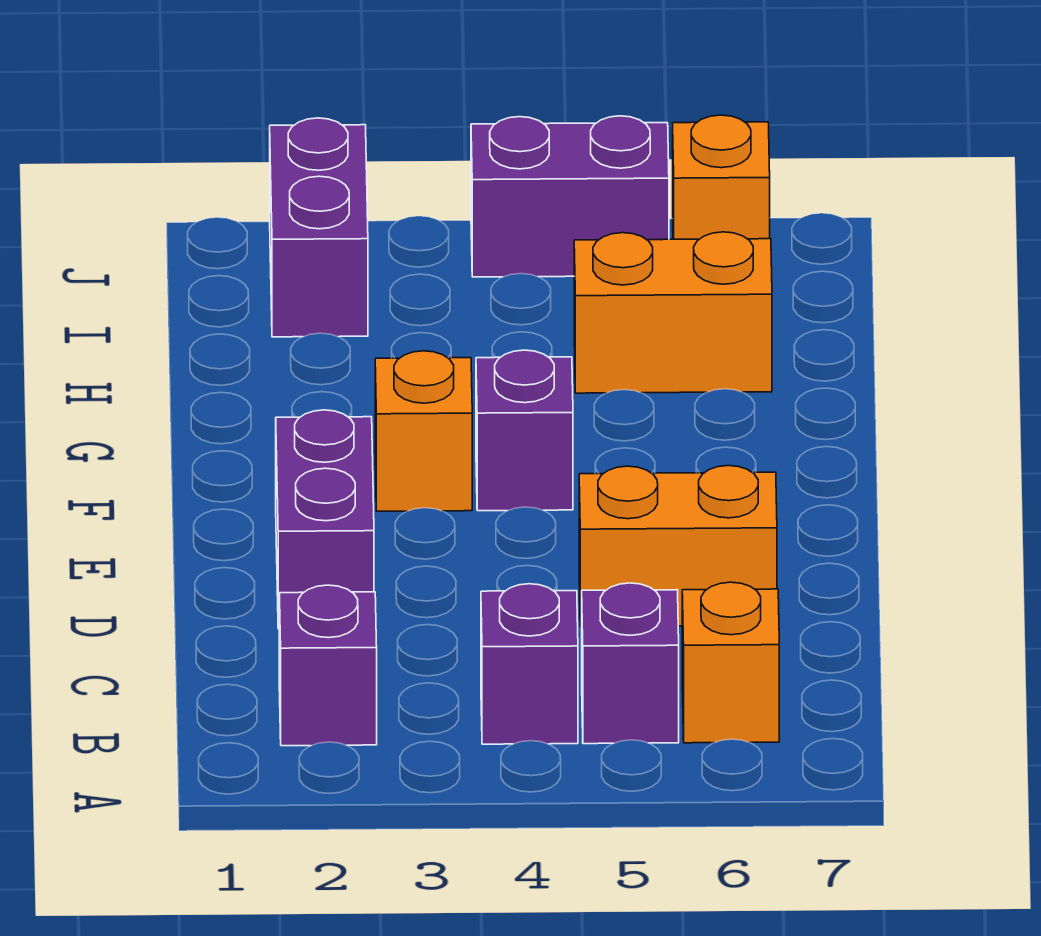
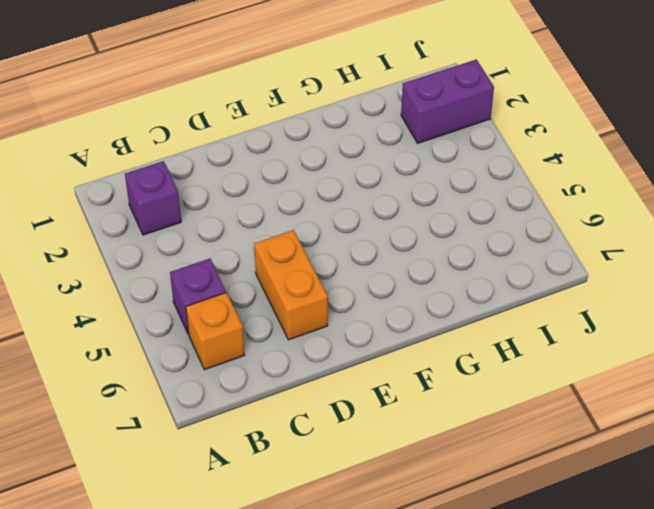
none -> purple brick B4 level 1
none -> purple brick D2:E2 level 1
none -> orange brick F3 level 1

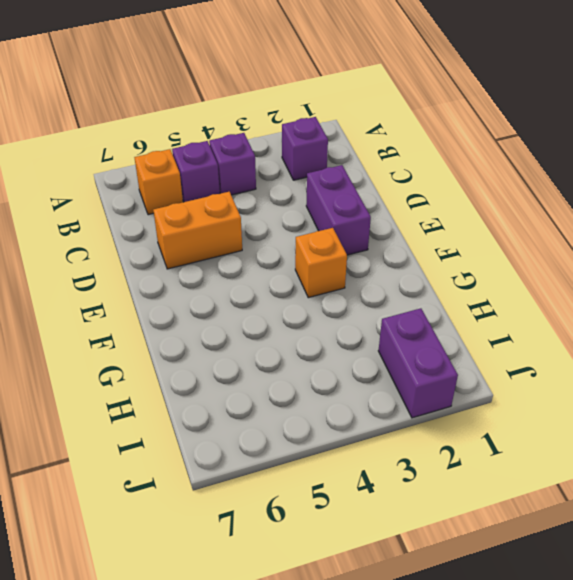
none -> purple brick F4 level 1
none -> orange brick H5:H6 level 1
none -> purple brick J4:J5 level 1

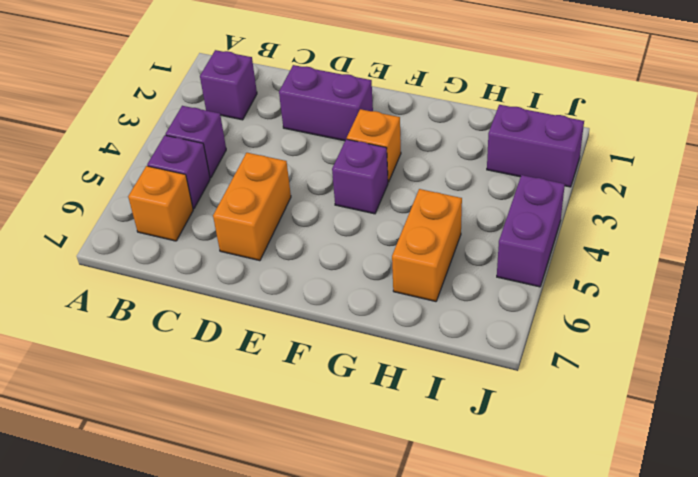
none -> orange brick J6 level 1

